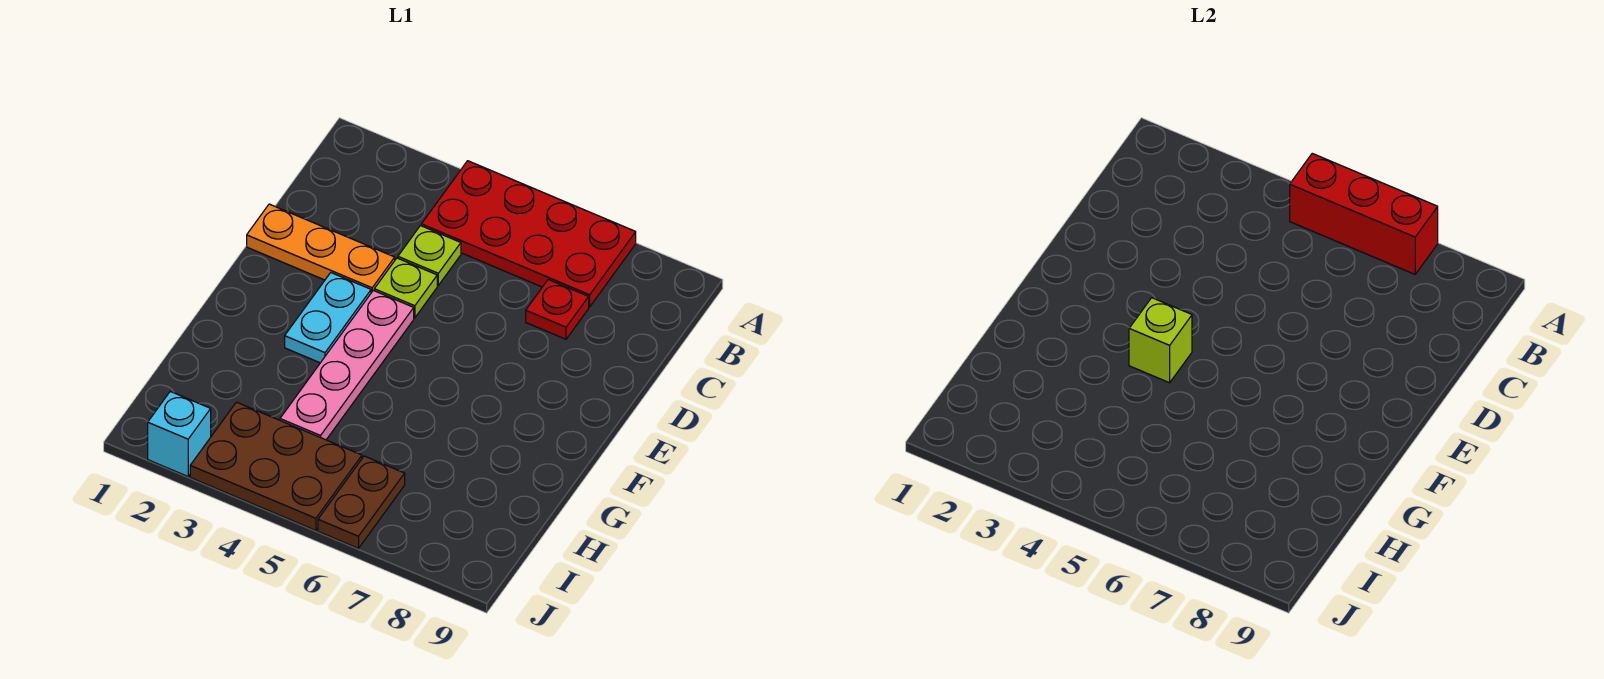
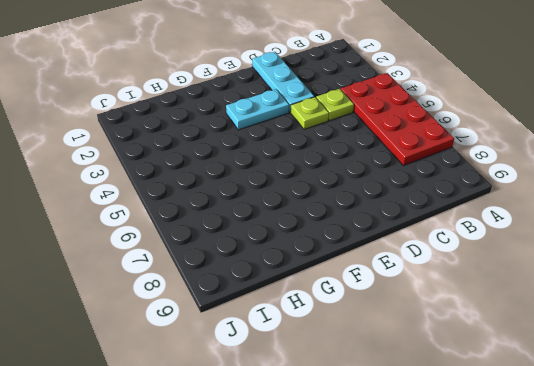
cyan plate D1:D3 level 1 -> orange plate D1:D3 level 1
none -> red plate C7 level 1
none -> pink plate E4:H4 level 1
none -> brown plate I3:J5 level 1

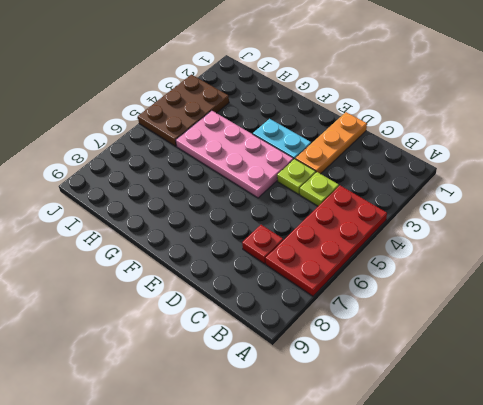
pink plate E4:H5 level 1 -> pink plate E4:H4 level 1
none -> brown plate I6:J6 level 1
none -> cyan brick J2 level 1
none -> red brick A5:A7 level 2

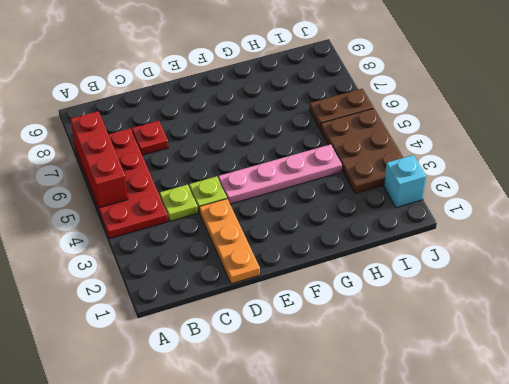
none -> cyan plate E3:F3 level 1
none -> lime brick F4 level 2

